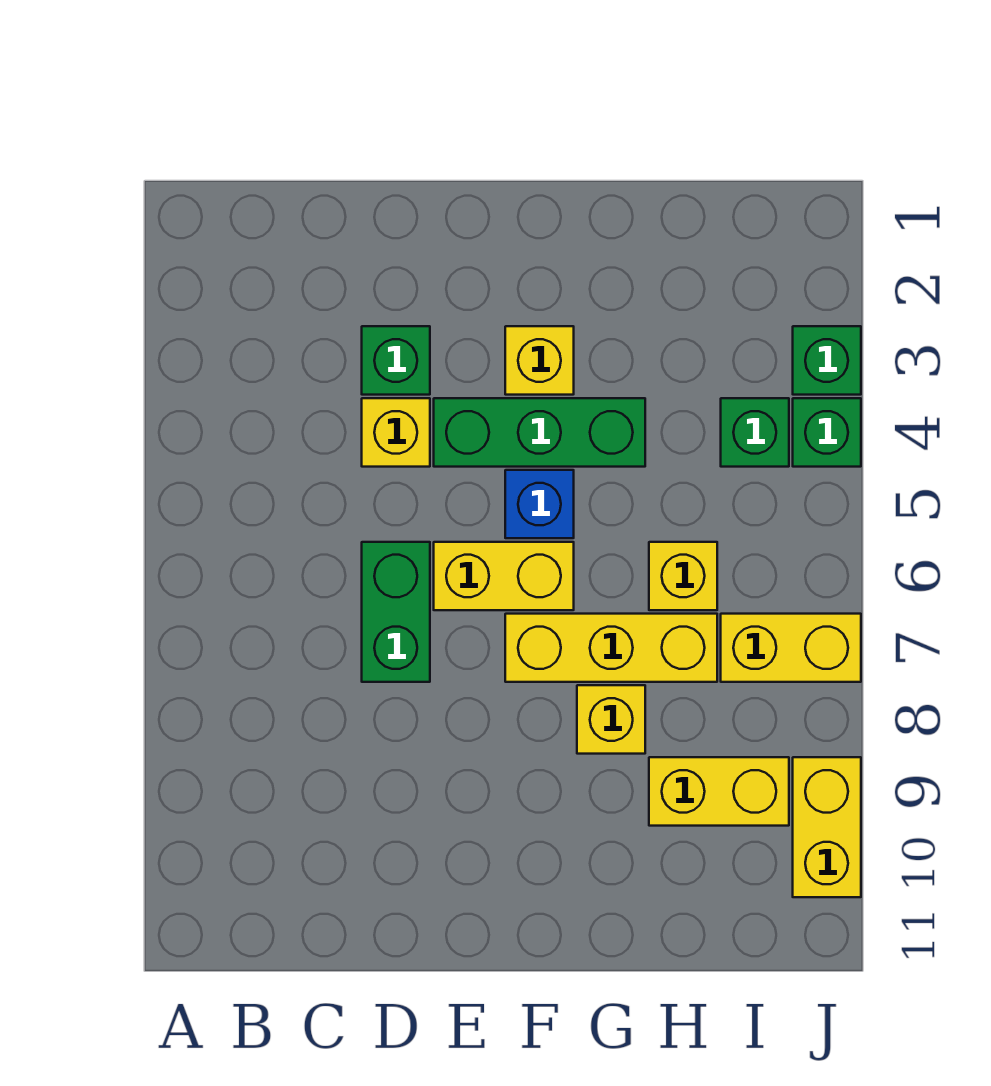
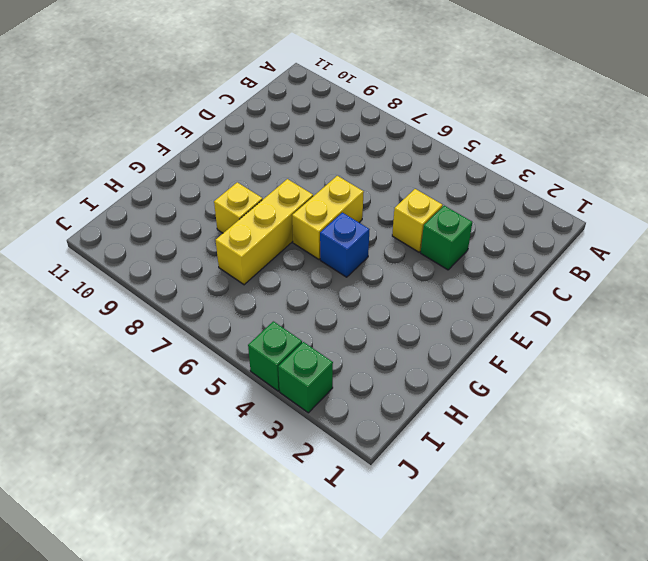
none -> green brick D6:D7 level 1
none -> green brick E4:G4 level 1
none -> yellow brick F3 level 1

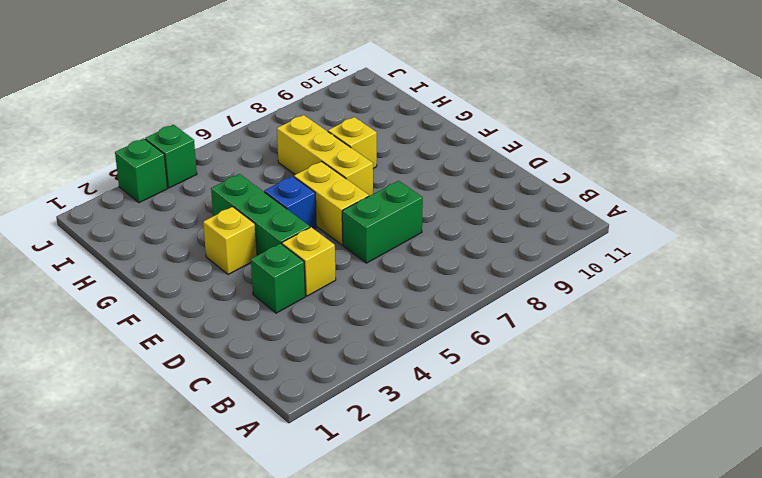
none -> yellow brick H6 level 1
none -> yellow brick H9:I9 level 1
none -> green brick I4 level 1

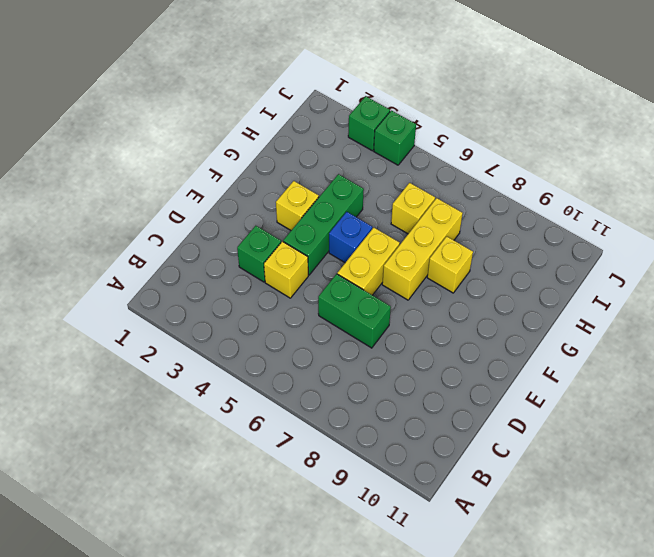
none -> yellow brick H9:I9 level 1
none -> green brick I4 level 1
none -> yellow brick I7:J7 level 1

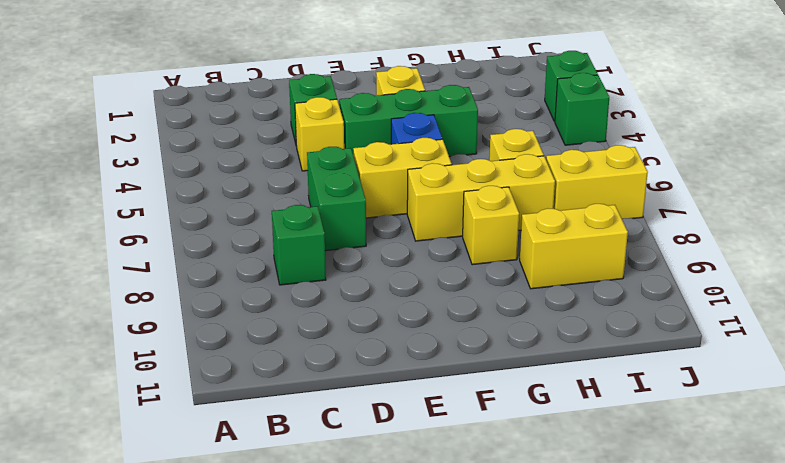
green brick C8 level 1 -> green brick I4 level 1
none -> yellow brick J9:J10 level 1

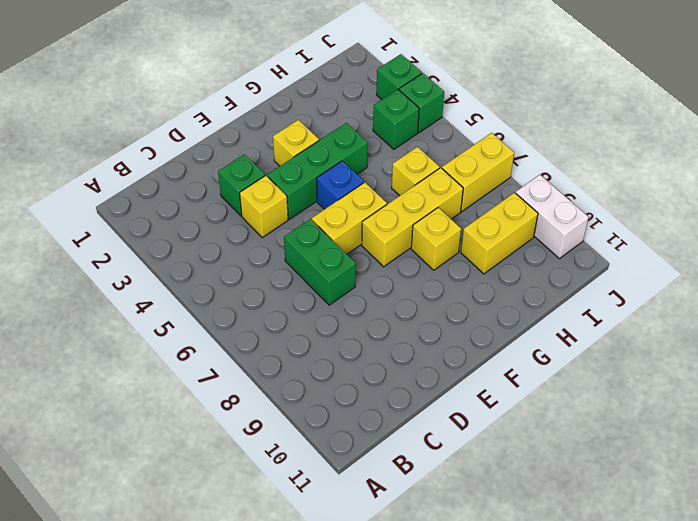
white brick J9:J10 level 1 -> yellow brick J9:J10 level 1

